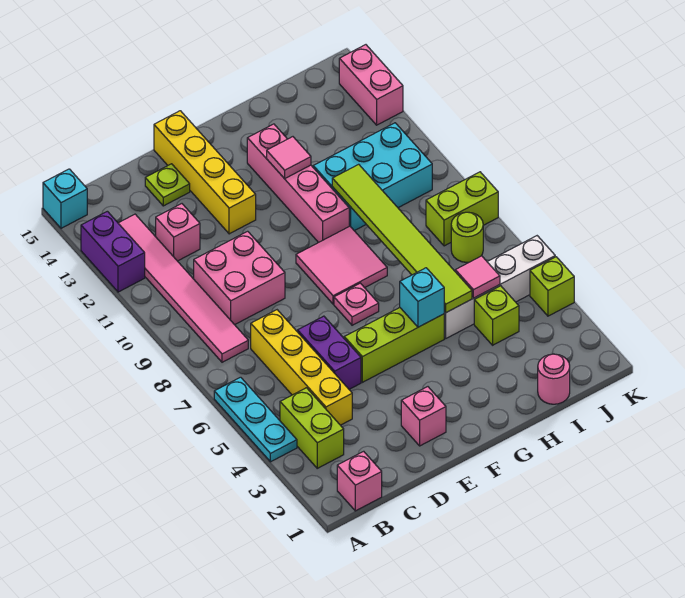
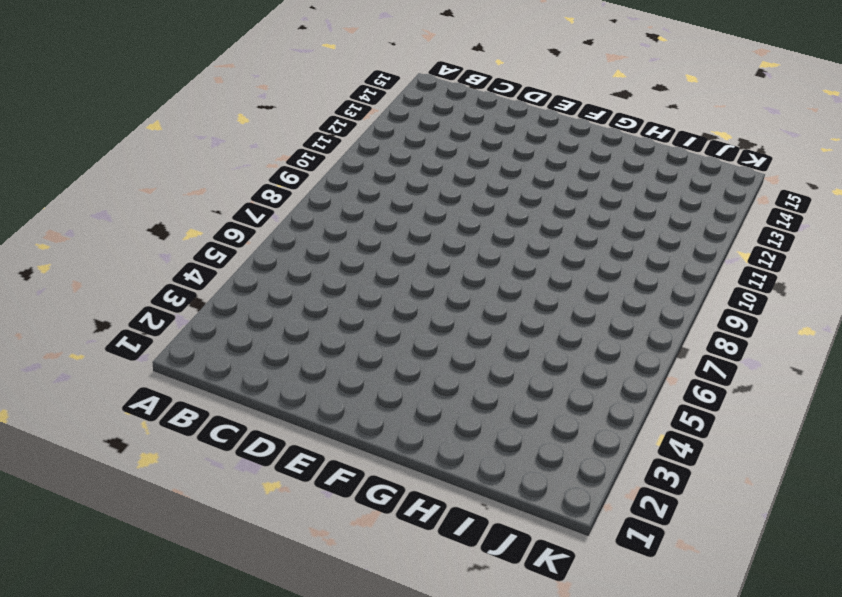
none -> cyan plate A4:A6 level 1
none -> purple brick A12:A13 level 1
none -> cyan brick A15 level 1

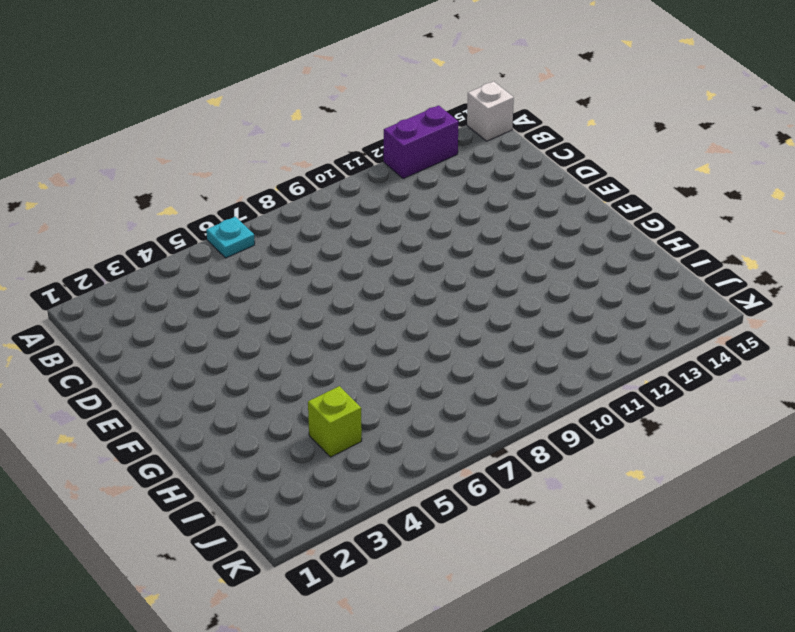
cyan plate A6 level 1 -> cyan plate A4:A6 level 1
white brick A15 level 1 -> cyan brick A15 level 1
none -> pink brick B1 level 1
none -> lime brick B3:B4 level 1
none -> pink tile B8:B13 level 1

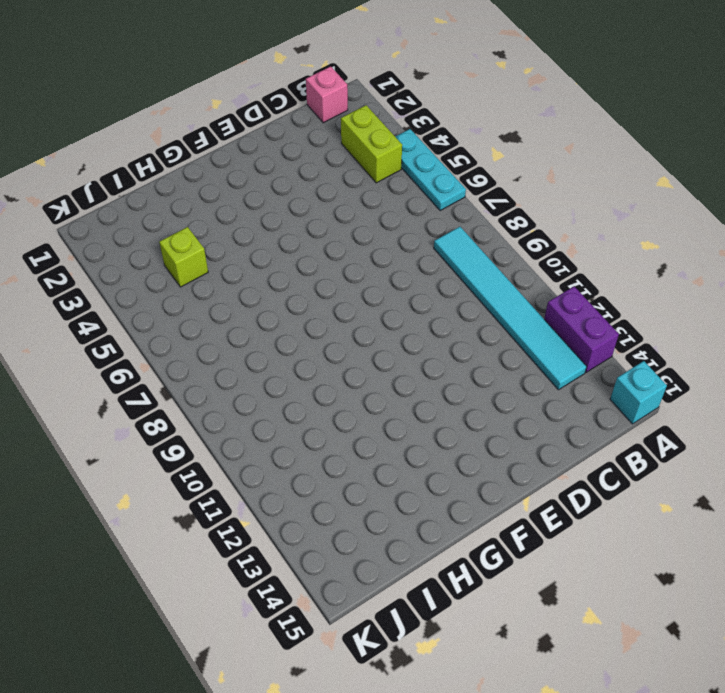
cyan tile B8:B13 level 1 -> pink tile B8:B13 level 1
none -> yellow brick C4:C7 level 1
none -> pink brick C9:D10 level 1
none -> pink brick C12 level 1

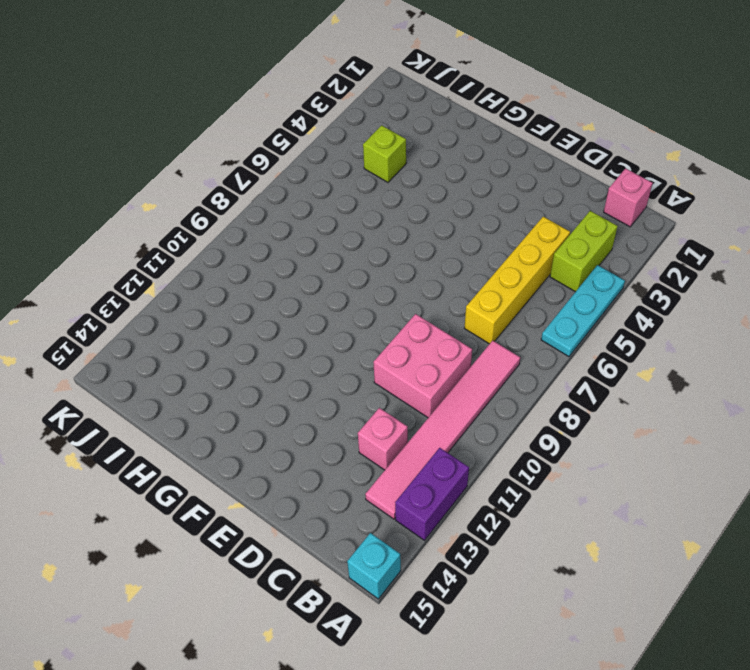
none -> purple brick D5:D6 level 1
none -> lime plate D14 level 1
none -> pink brick E2 level 1

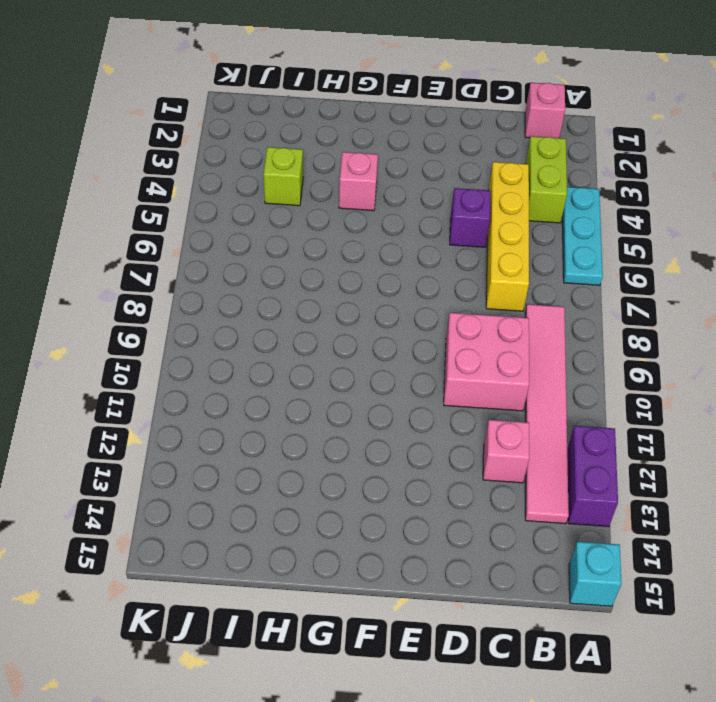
purple brick D5 level 1 -> purple brick D5:D6 level 1
pink brick G4 level 1 -> pink brick E2 level 1
none -> lime plate D14 level 1
none -> lime brick E5:G5 level 1
none -> yellow brick E12:E15 level 1

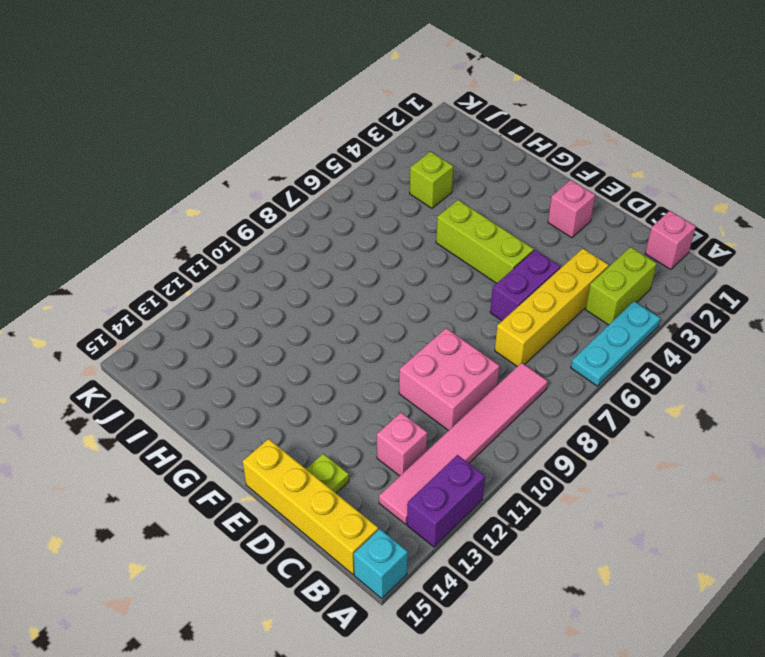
yellow brick B15:E15 level 1 -> yellow brick E12:E15 level 1
none -> pink plate F7 level 1
none -> pink tile F8:G9 level 1
none -> pink brick G10:G13 level 1

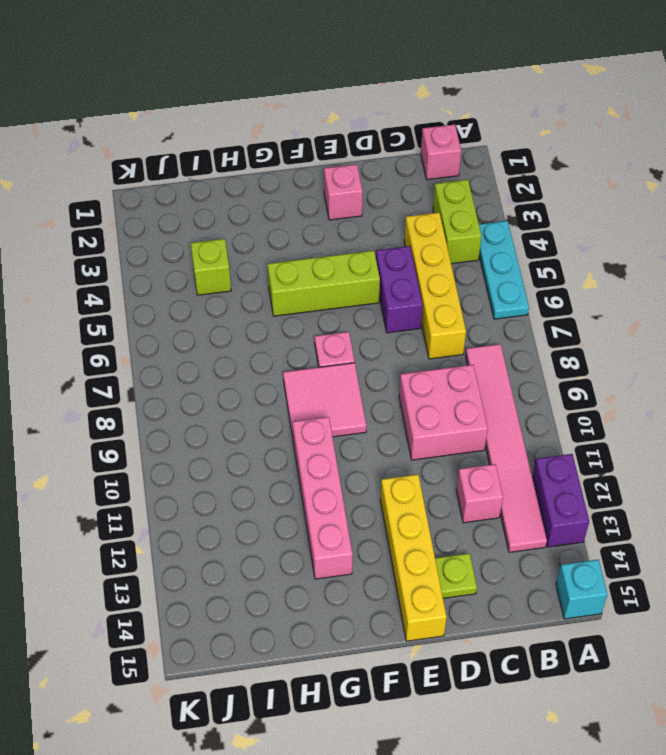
none -> white brick H5:K5 level 1
none -> cyan brick H10:J11 level 1
none -> pink round brick I1 level 1

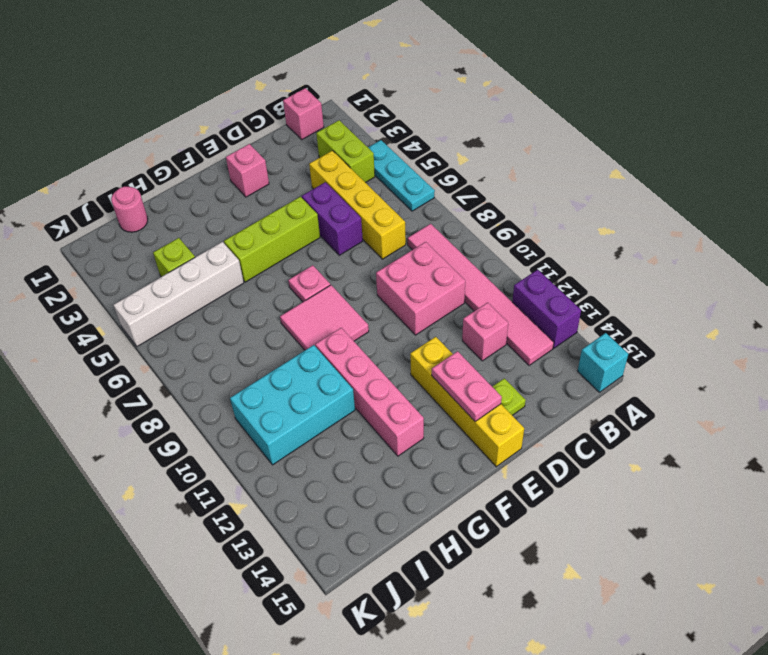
pink plate E13:E14 level 2 -> none
none -> lime round brick J7 level 1
none -> lime brick J8:K8 level 1
none -> lime brick K4 level 1

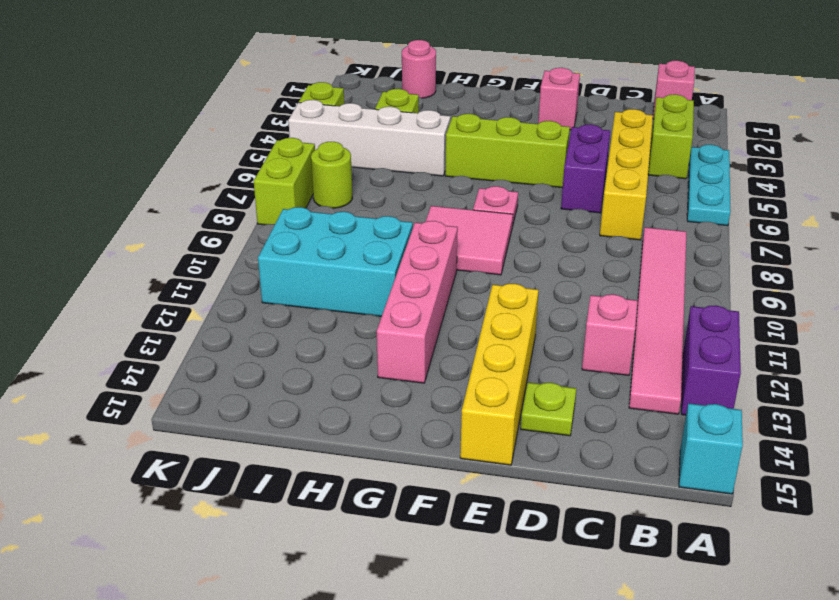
lime brick K7:K8 level 1 -> lime brick J8:K8 level 1
none -> pink brick C9:D10 level 1
none -> pink brick K13:K14 level 1
none -> cyan brick G5 level 2

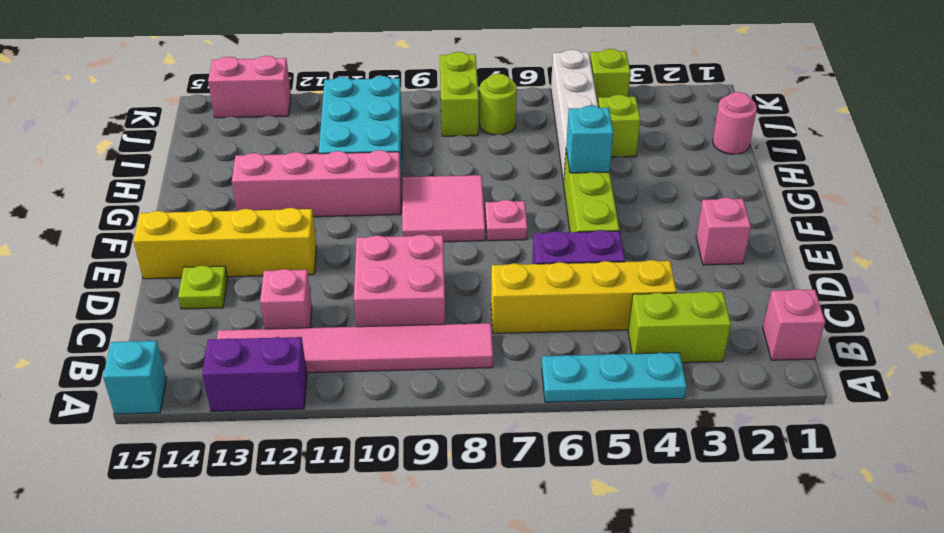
none -> pink tile G12 level 2
none -> lime tile H5:H10 level 2
none -> pink tile I5 level 2

